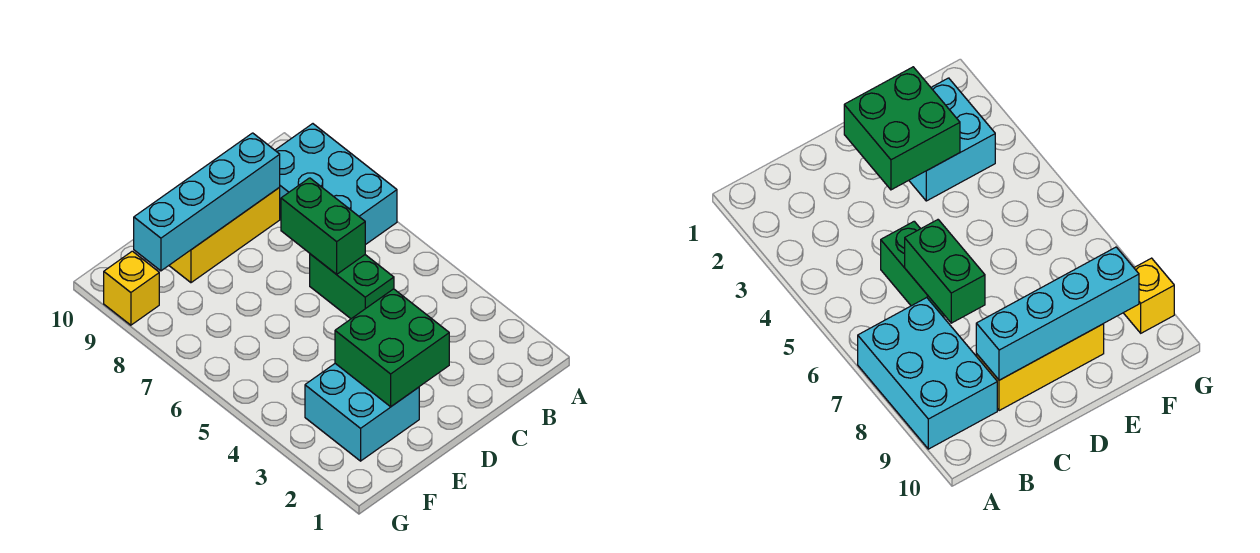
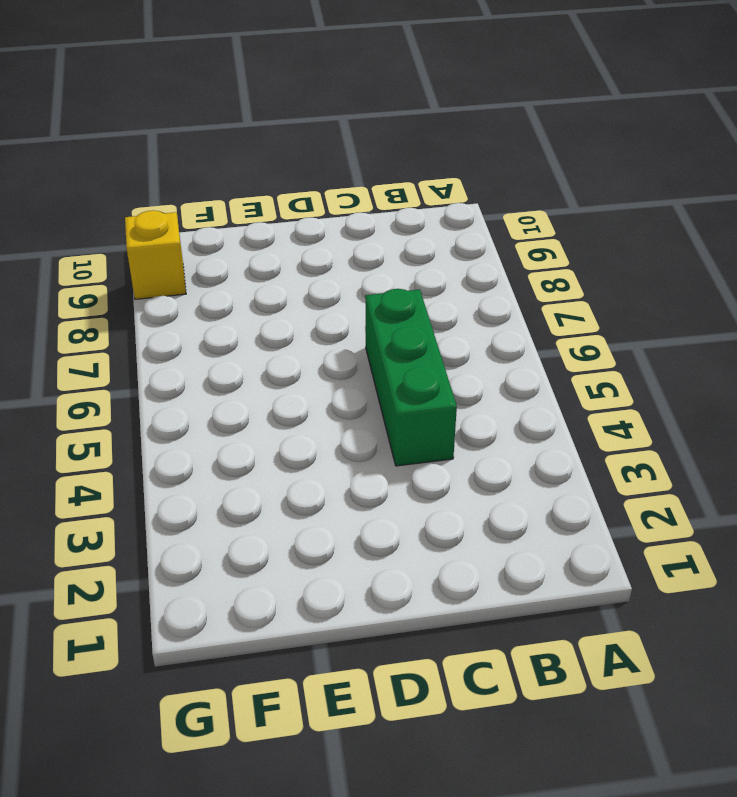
green brick C4:C6 level 1 -> green brick C5:C6 level 1
none -> cyan brick A7:B9 level 1
none -> yellow brick C9:E9 level 1

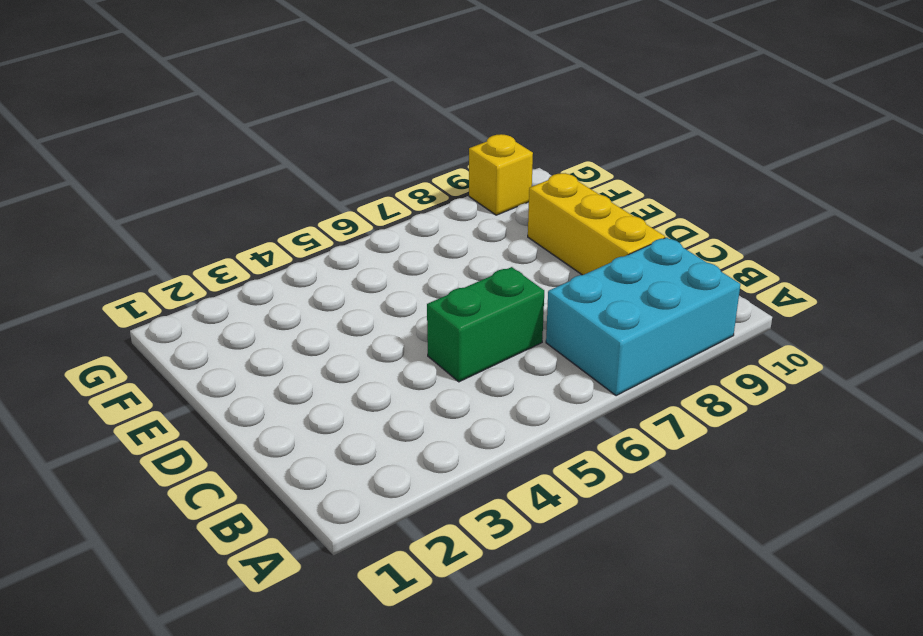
none -> cyan brick E2:F3 level 1
none -> green brick C6:C7 level 2

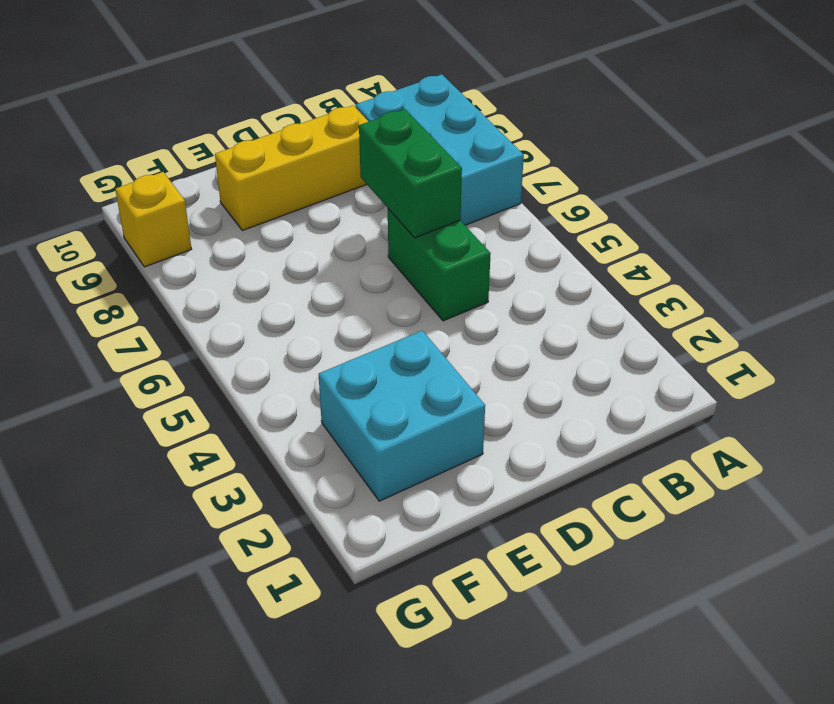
none -> cyan brick C9:F9 level 2
none -> green brick D2:E3 level 2

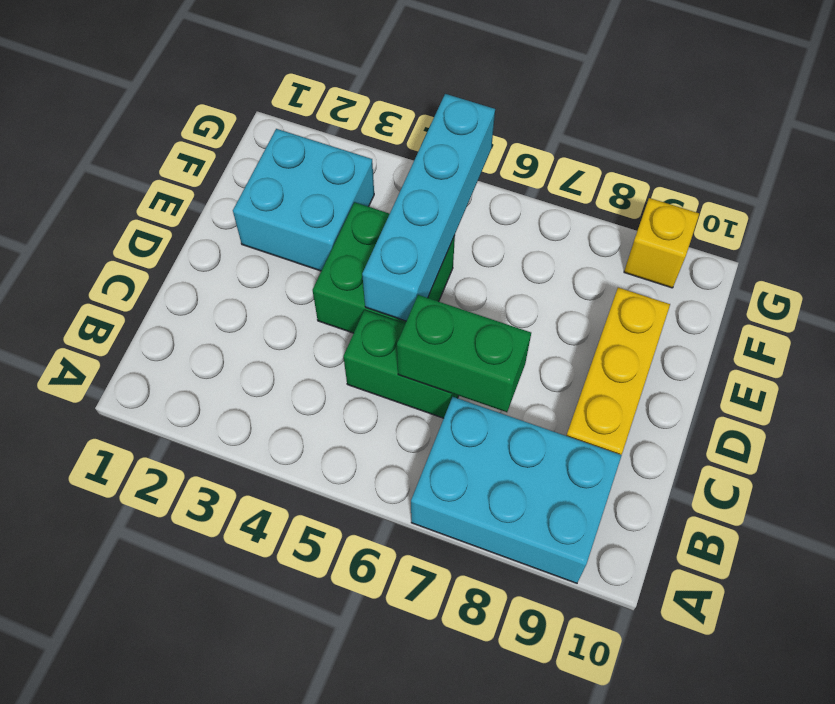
green brick D4:E5 level 1 -> green brick D2:E3 level 2
cyan brick D5:G5 level 2 -> cyan brick C9:F9 level 2

